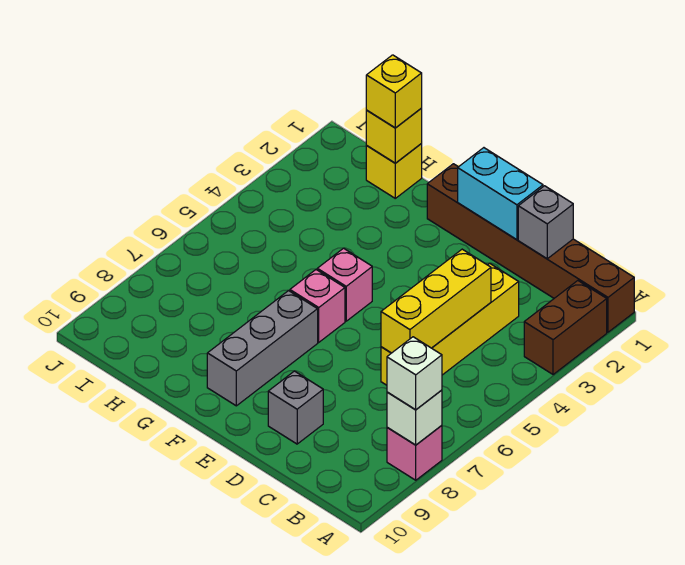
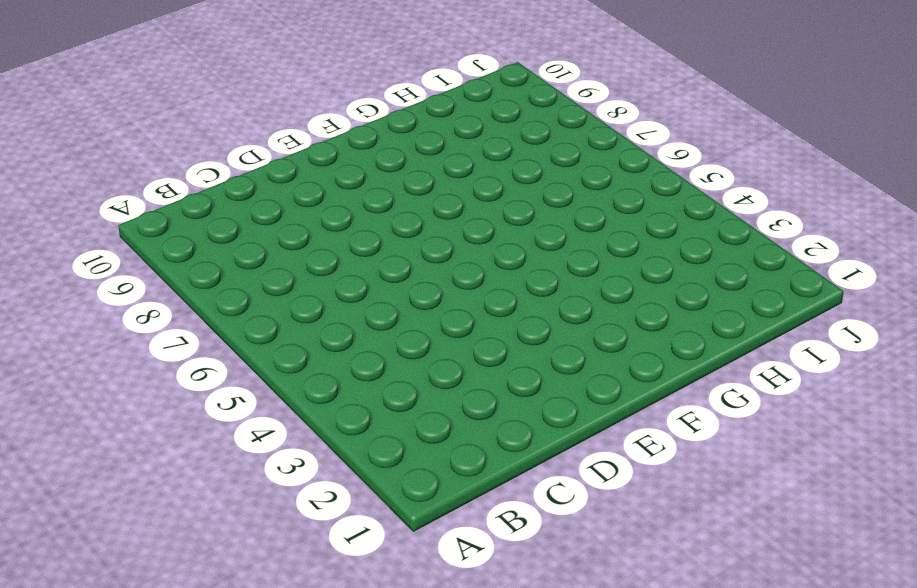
none -> brown brick A1:F1 level 1
none -> brown brick A2:A3 level 1
none -> pink brick A8 level 1

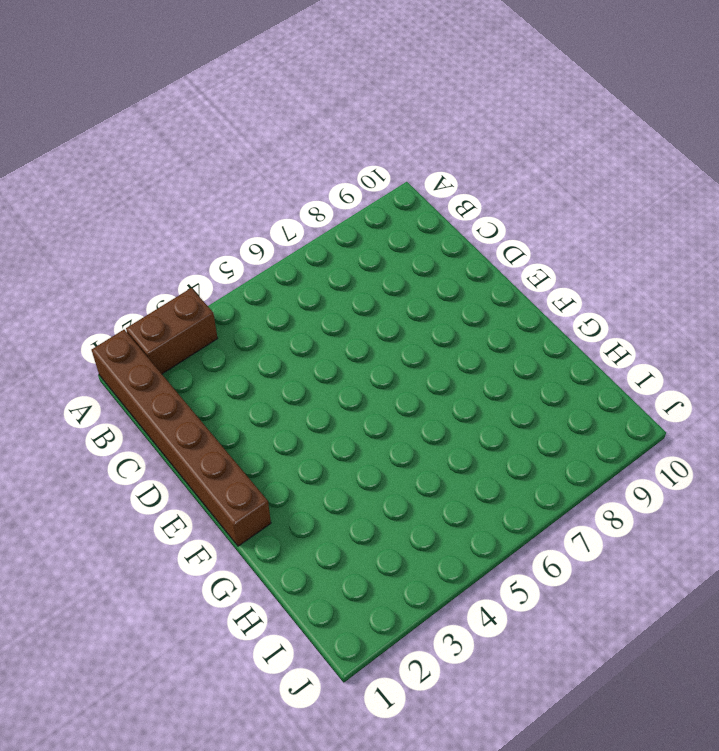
none -> pink brick A8 level 1
none -> yellow brick C3:C6 level 1
none -> grey brick D9 level 1

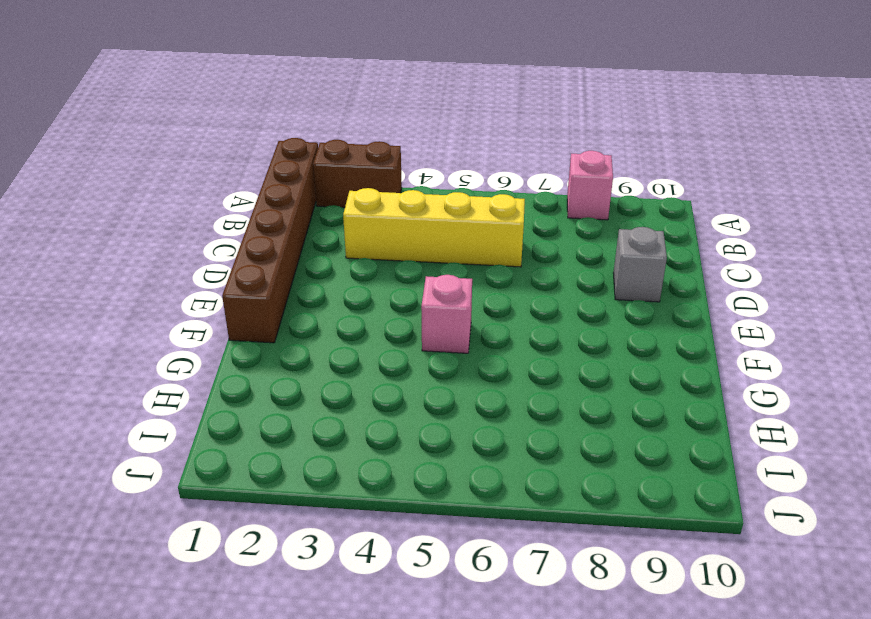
none -> pink brick F6 level 1
none -> grey brick F7:F9 level 1
none -> yellow brick H1 level 1

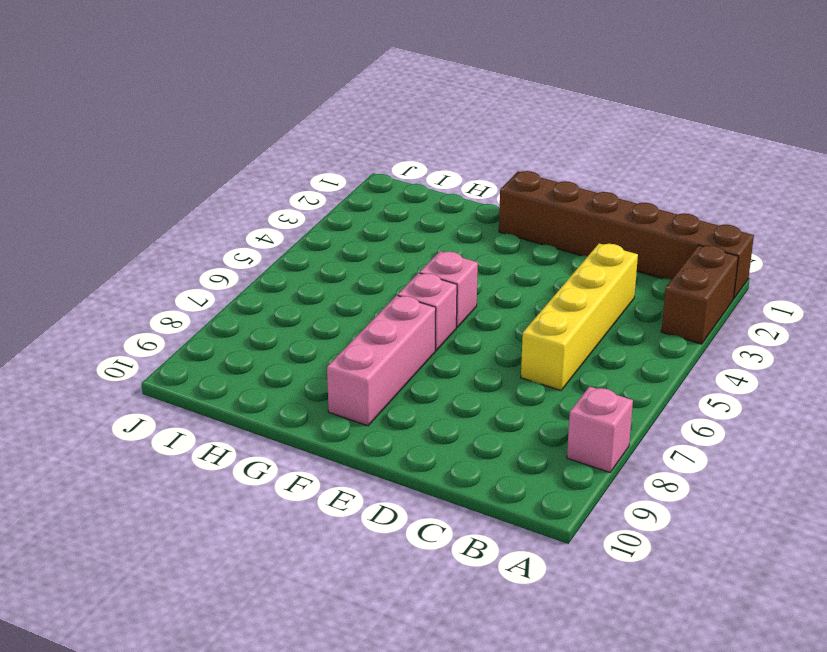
pink brick F7:F9 level 1 -> grey brick F7:F9 level 1
none -> grey brick D9 level 1
none -> yellow brick H1 level 1
none -> white brick A8 level 2

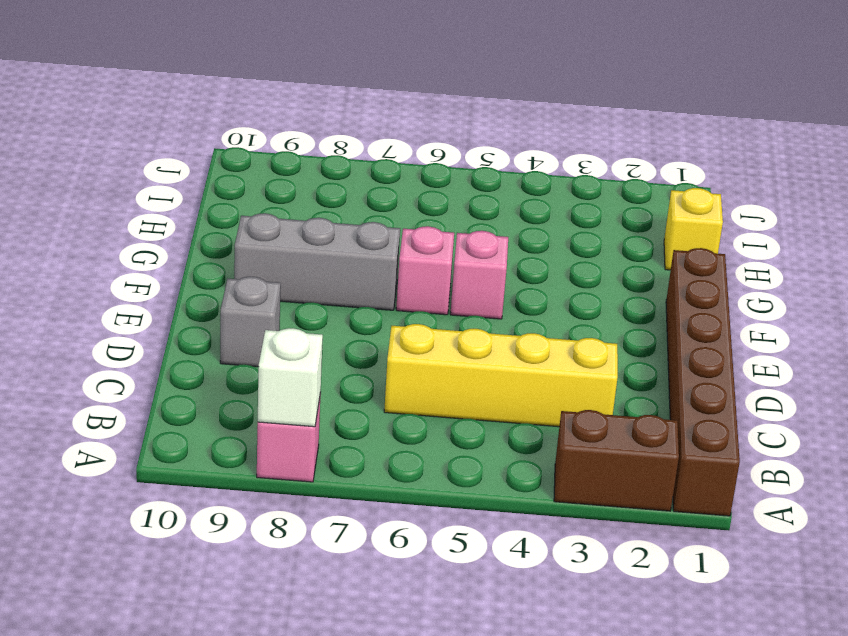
none -> grey brick C1 level 2
none -> yellow brick C4:C6 level 2
none -> cyan brick D1:E1 level 2

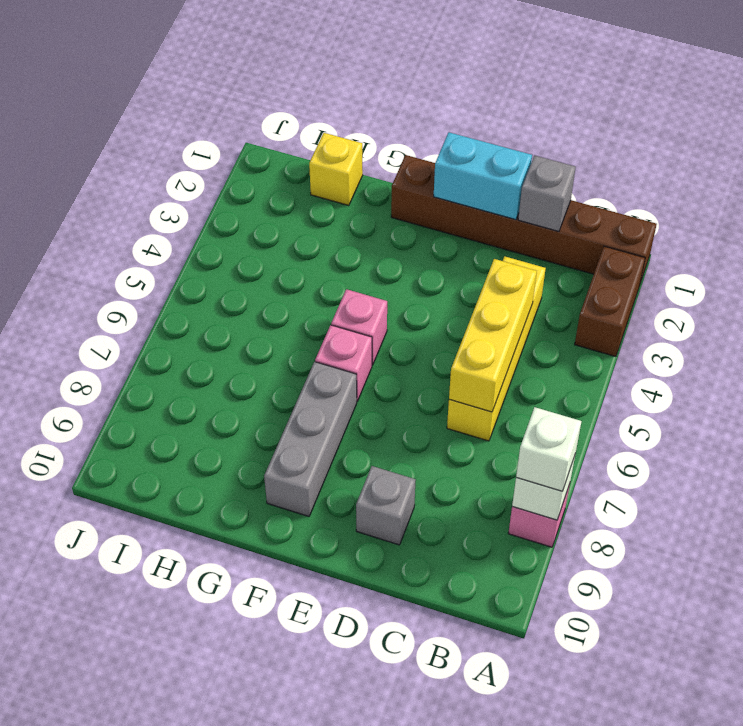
none -> yellow brick H1 level 2
none -> yellow brick H1 level 3

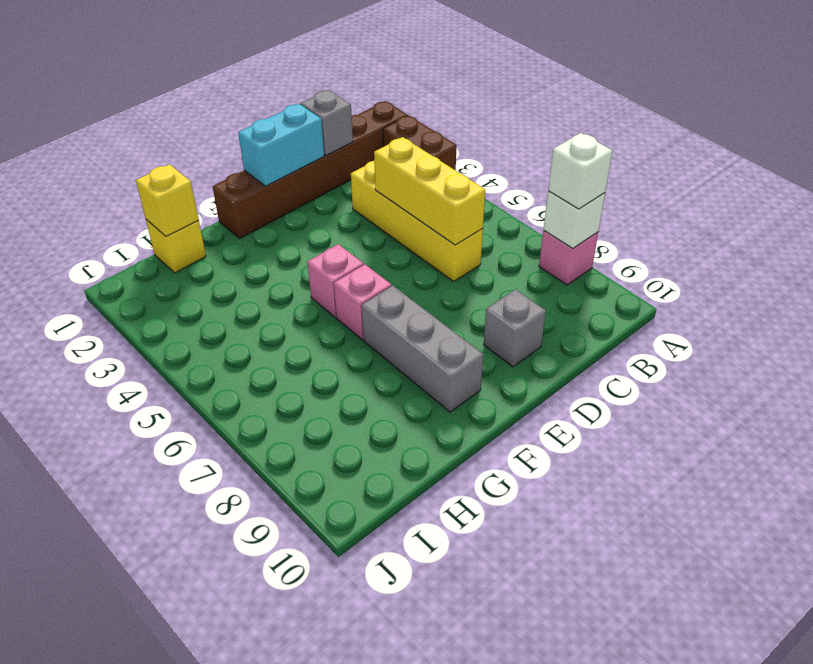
none -> yellow brick H1 level 3

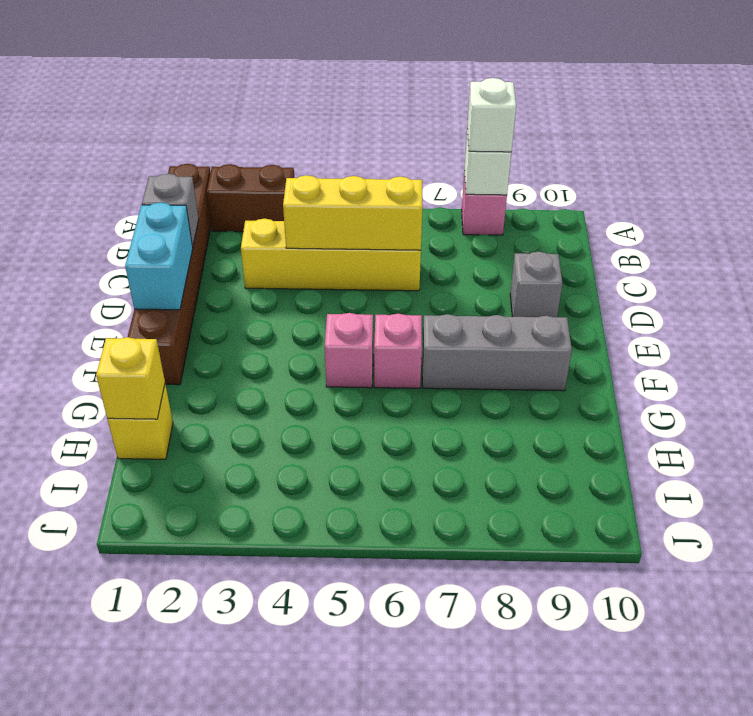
none -> yellow brick H1 level 3

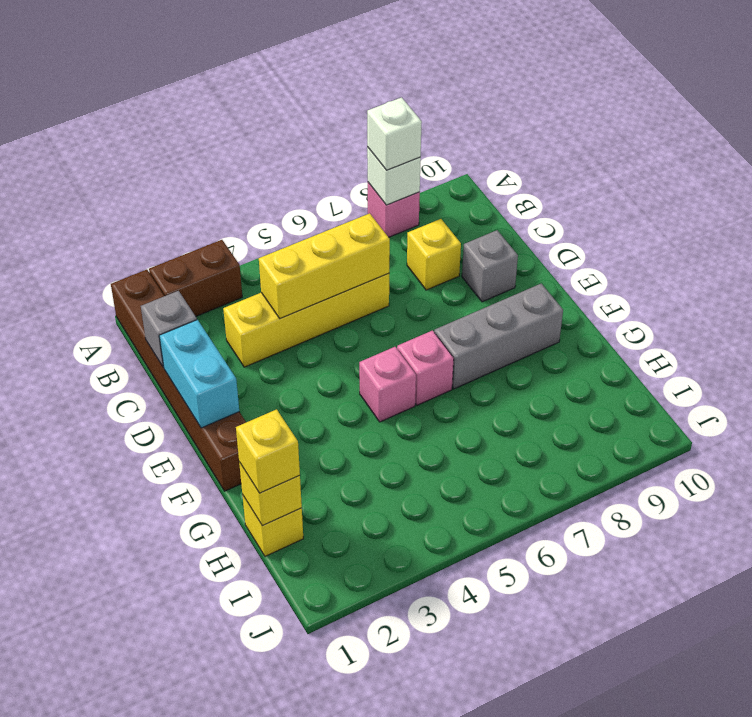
yellow brick C8 level 1 -> none

